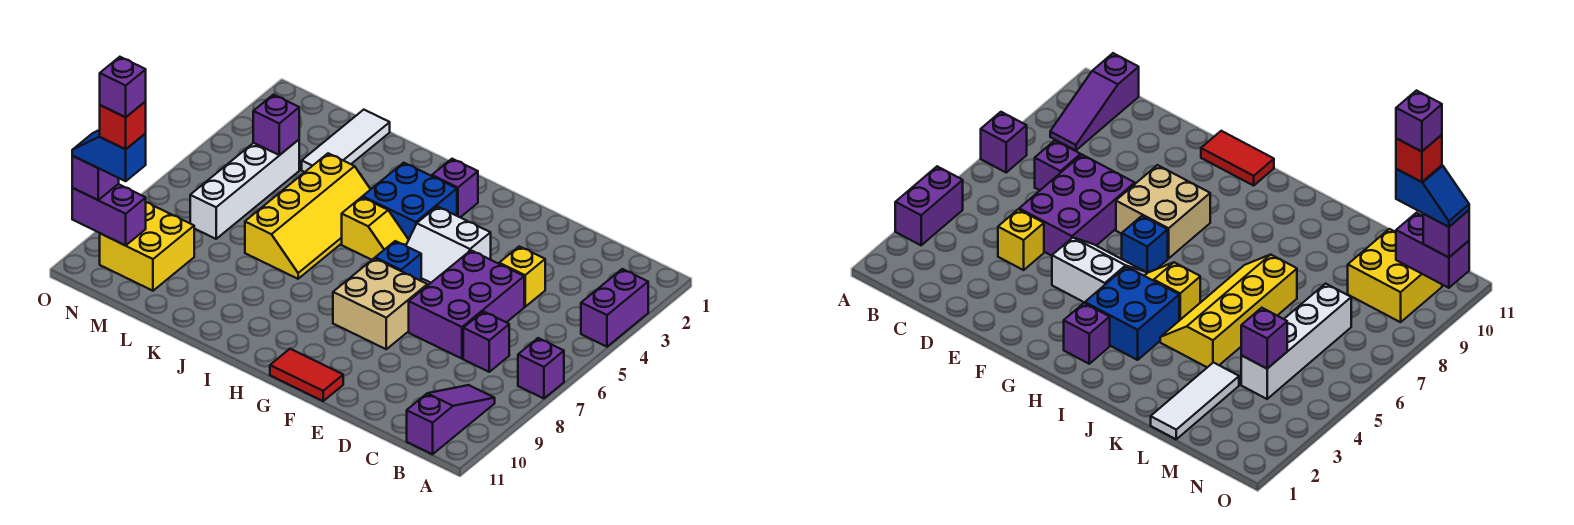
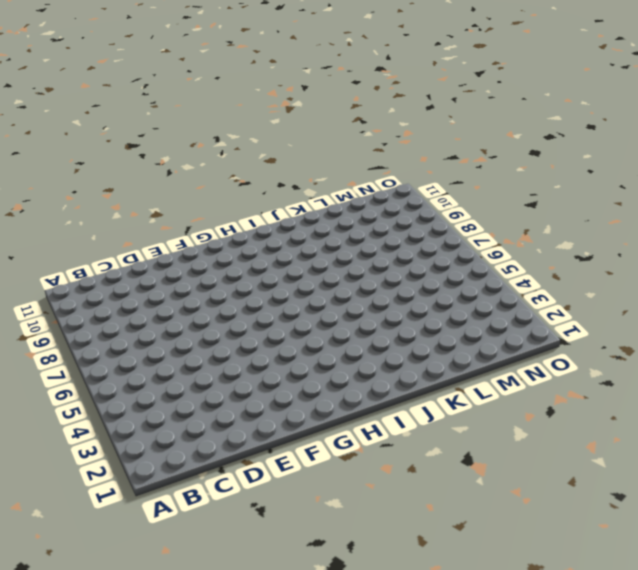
none -> purple brick A3:A4 level 1
none -> purple brick A7 level 1
none -> purple slope B9:B11 level 1 top 11

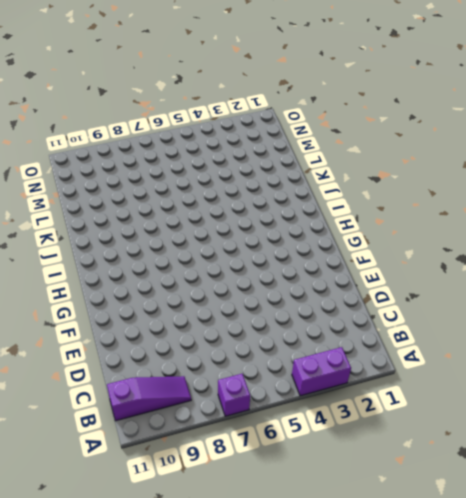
none -> purple brick C7 level 1
none -> yellow brick D4 level 1
none -> purple brick D5:E7 level 1

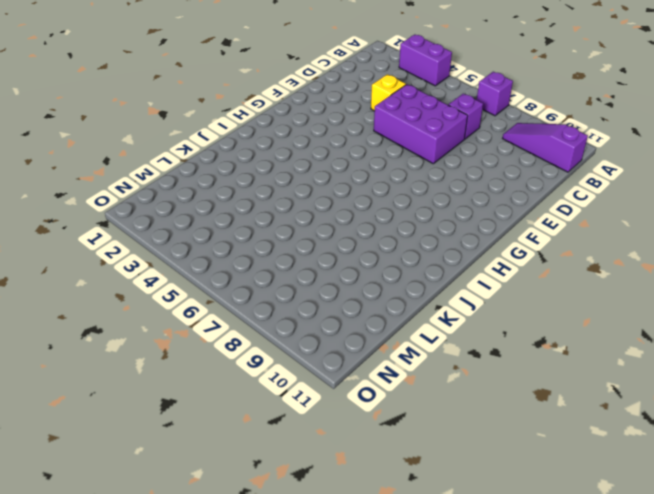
none -> white slope F4:G5 level 1 top 4
none -> tan brick F7:G8 level 1
none -> red tile F11:G11 level 1

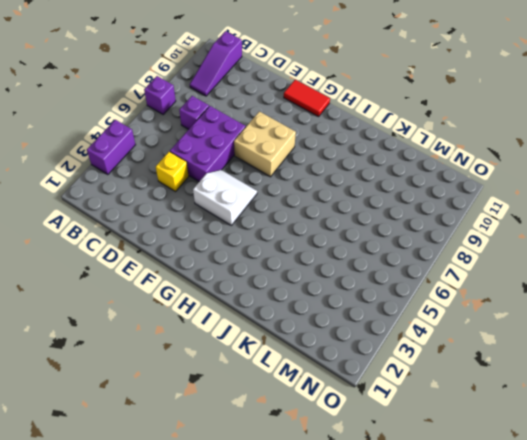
none -> blue brick G6 level 1
none -> purple brick H2 level 1
none -> blue brick H3:I4 level 1

